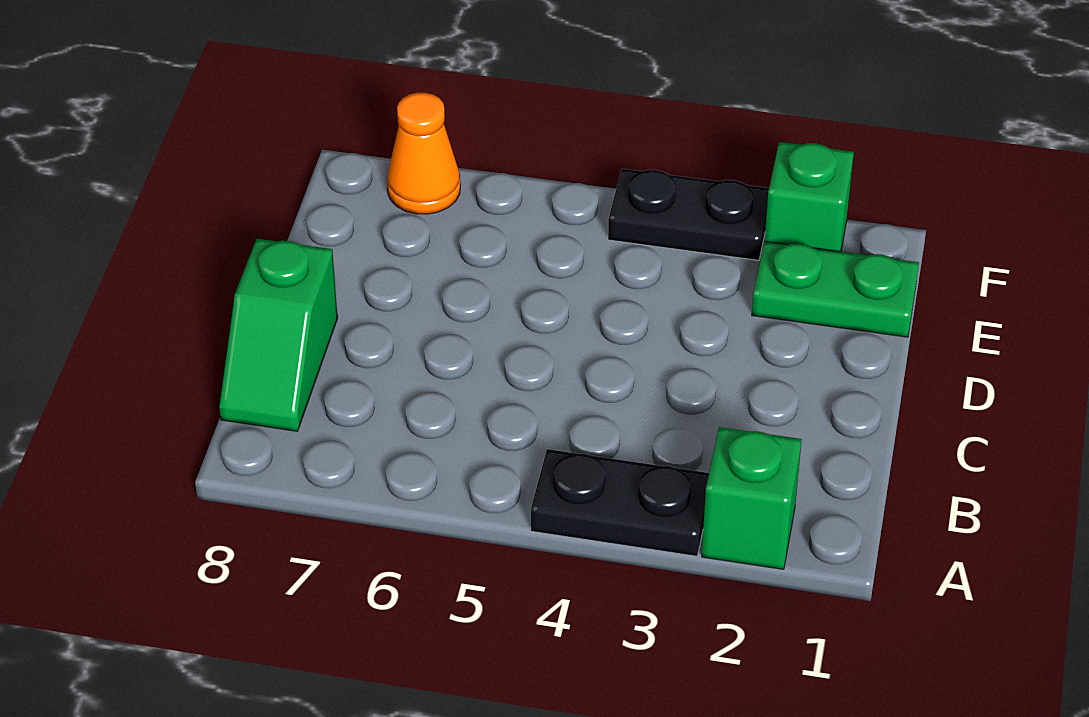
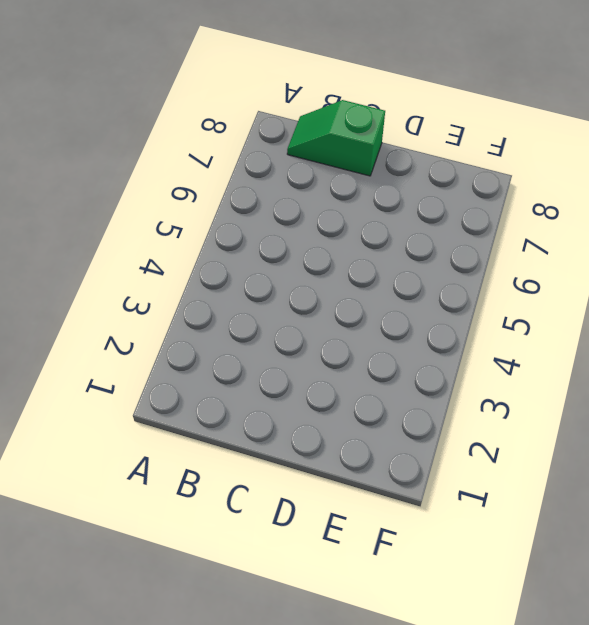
none -> green brick A2 level 1
none -> black plate A3:A4 level 1

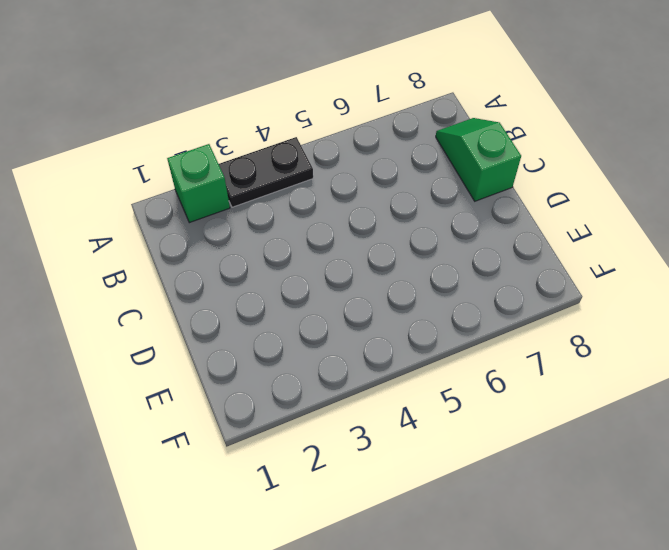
none -> green plate E1:E2 level 1
none -> green brick F2 level 1

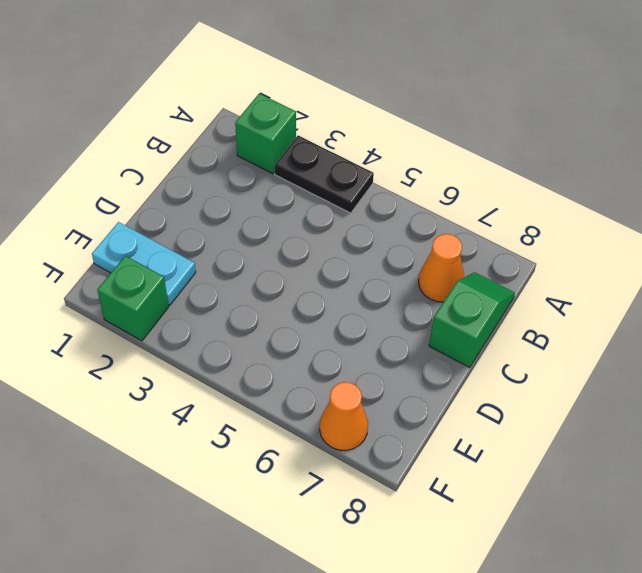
orange cone B7 level 1 -> none
cyan plate E1:E2 level 1 -> green plate E1:E2 level 1
none -> black plate F3:F4 level 1

